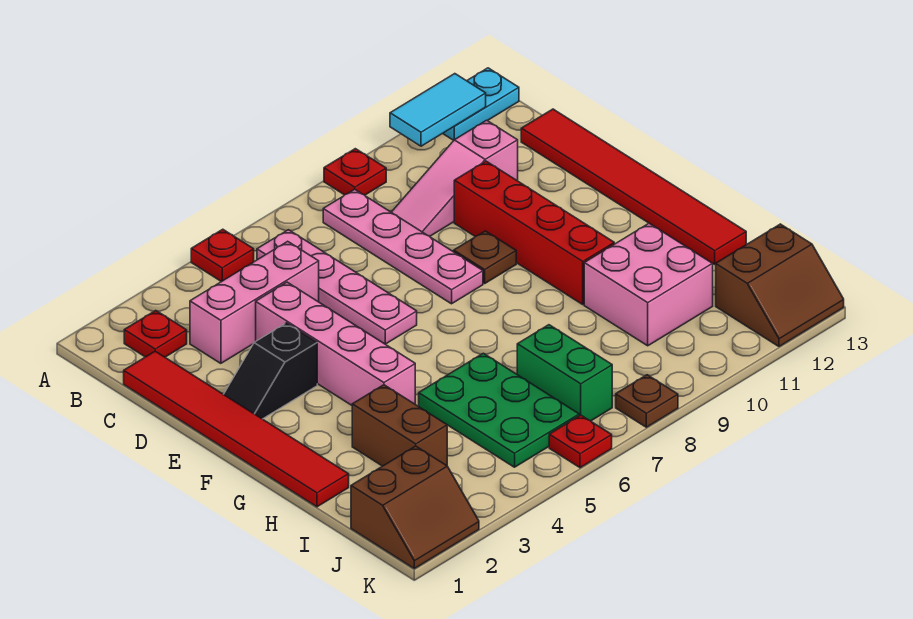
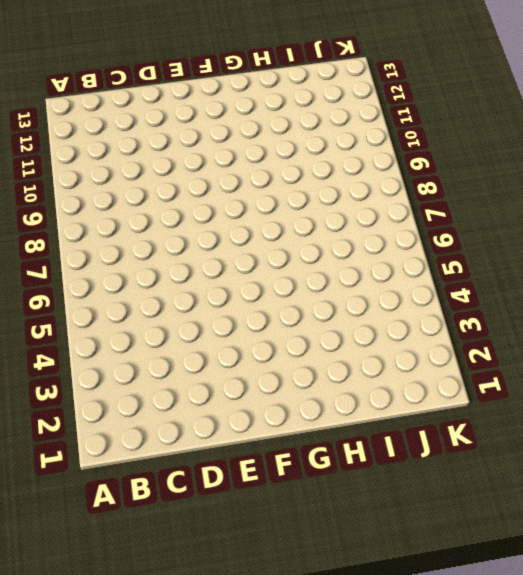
none -> red plate A5 level 1
none -> red plate A9 level 1
none -> cyan plate A12:A13 level 1

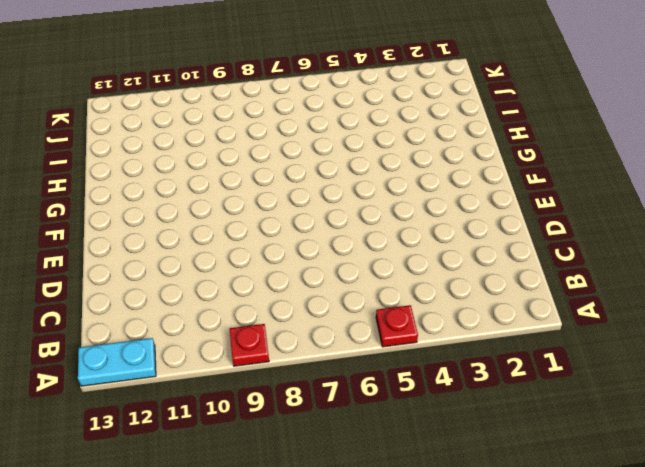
none -> red plate B2 level 1
none -> pink plate B6:E6 level 1
none -> pink plate B8:E8 level 1

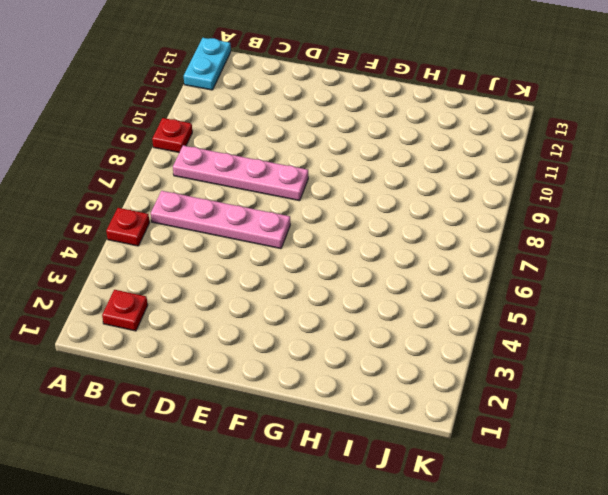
none -> red tile C1:H1 level 1
none -> pink brick C3:C5 level 1
none -> pink slope C9:C11 level 1 top 11

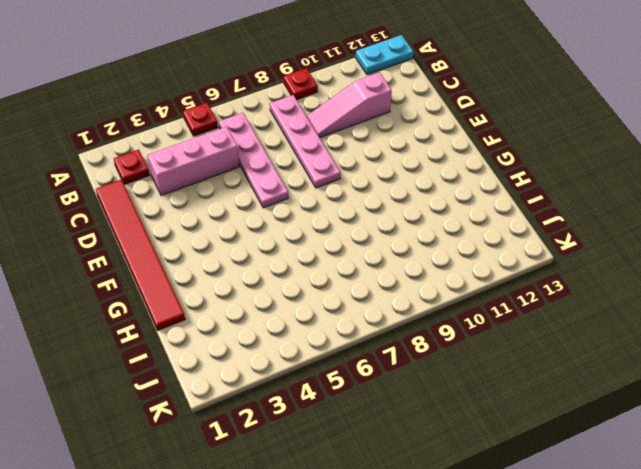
none -> red tile C13:H13 level 1
none -> pink brick D4:G4 level 1
none -> red brick D10:G10 level 1

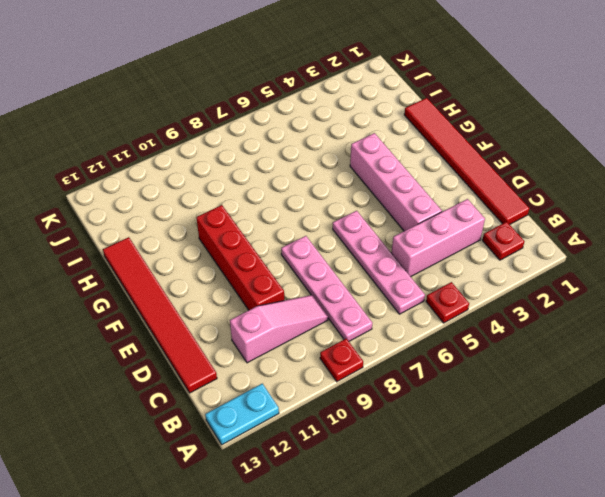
none -> black slope E2:E3 level 1 top 3
none -> brown plate E9 level 1
none -> brown brick H3:I3 level 1

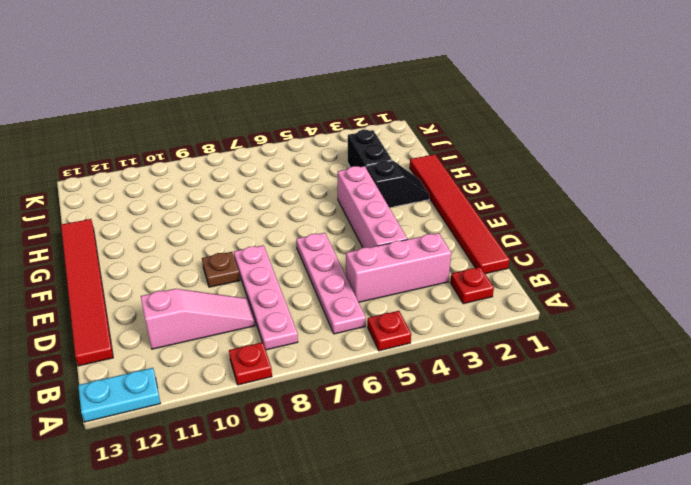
black slope G2:G3 level 1 top 3 -> black slope E2:E3 level 1 top 3
black brick H3:I3 level 1 -> brown brick H3:I3 level 1
none -> red brick D10:G10 level 1
none -> green plate H5:J6 level 1
none -> pink brick H10:I11 level 1

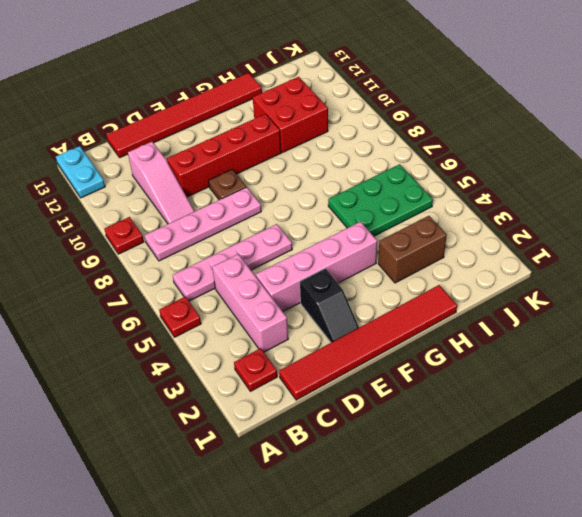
red brick H10:I11 level 1 -> pink brick H10:I11 level 1
none -> green brick I7:J7 level 1
none -> brown slope J1:K2 level 1 top J
none -> brown slope J12:K13 level 1 top J

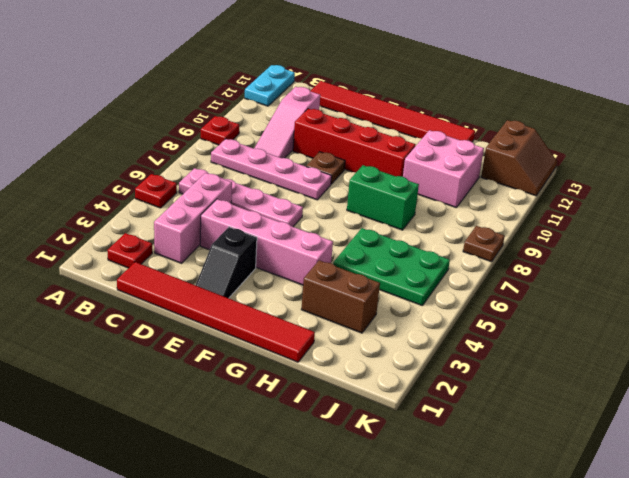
green brick G8:H8 level 1 -> green brick I7:J7 level 1
none -> brown slope J1:K2 level 1 top J
none -> red plate K6 level 1
none -> cyan tile A11:A12 level 2

